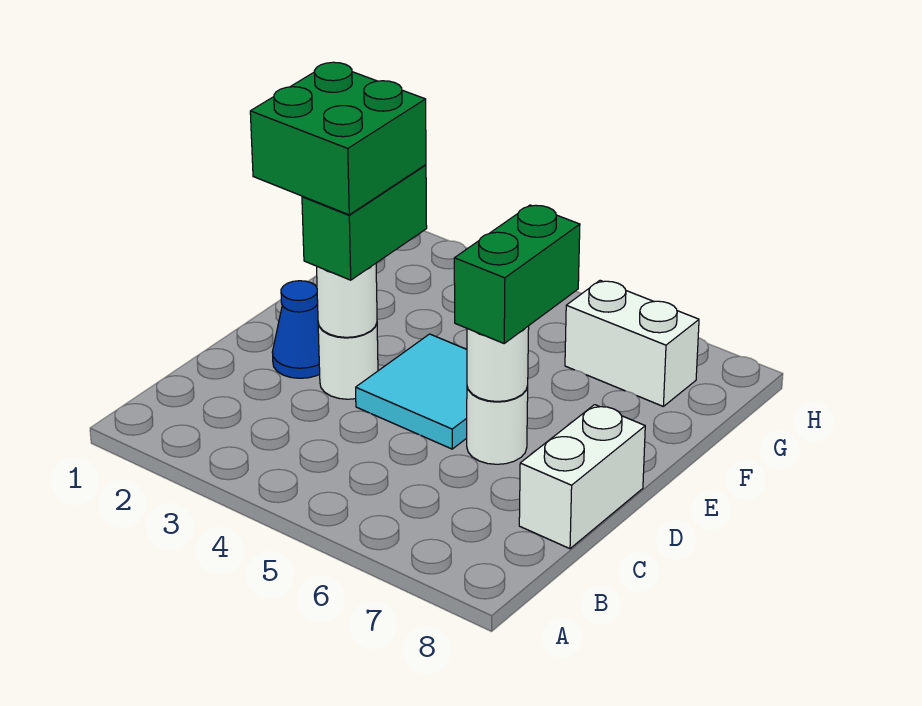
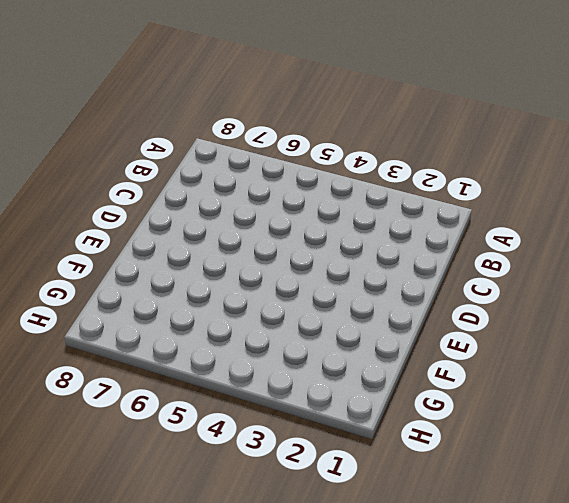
none -> white brick C8:D8 level 1
none -> blue cone D2 level 1

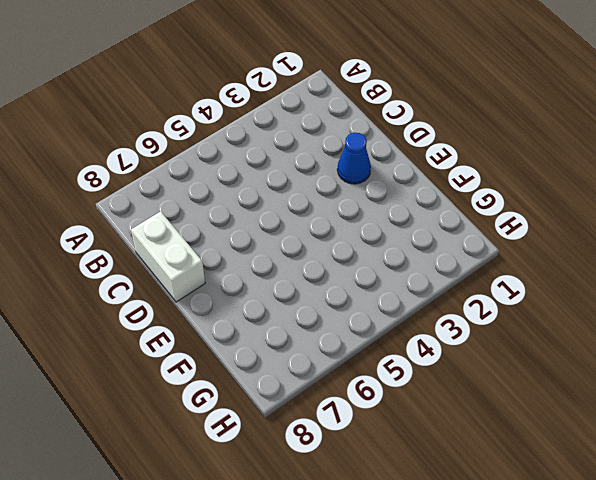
none -> white round brick D3 level 1
none -> cyan tile D4:E5 level 1

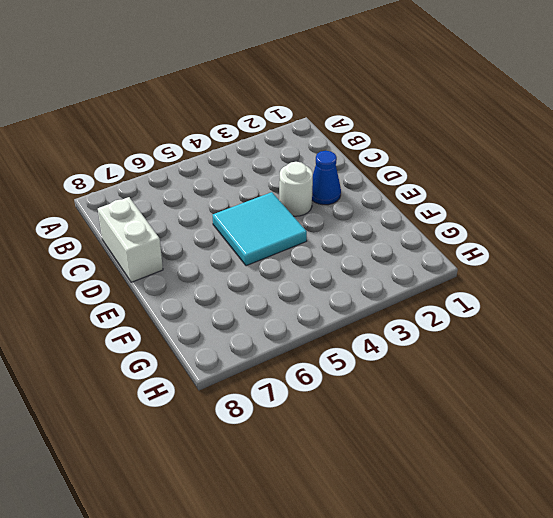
none -> white round brick D6 level 1
none -> white brick G6:G7 level 1

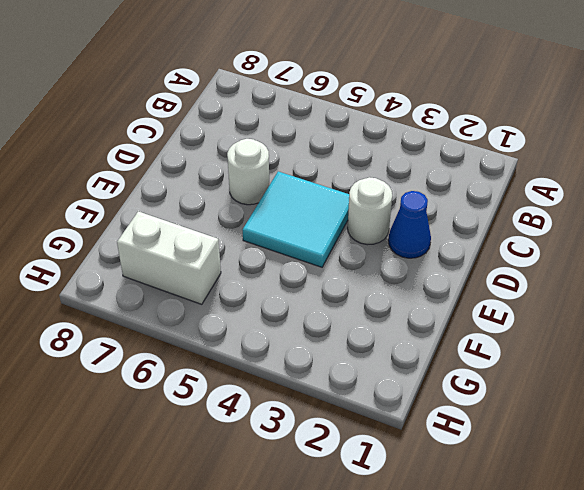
none -> white brick C8:D8 level 1
none -> white round brick D3 level 2

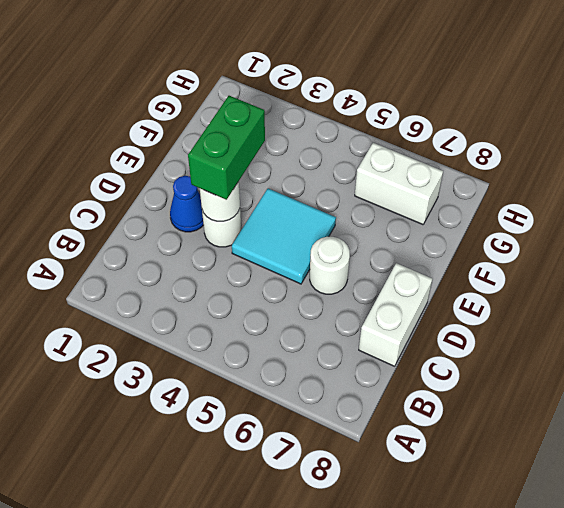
none -> white round brick D6 level 2
none -> green brick D6:E6 level 3

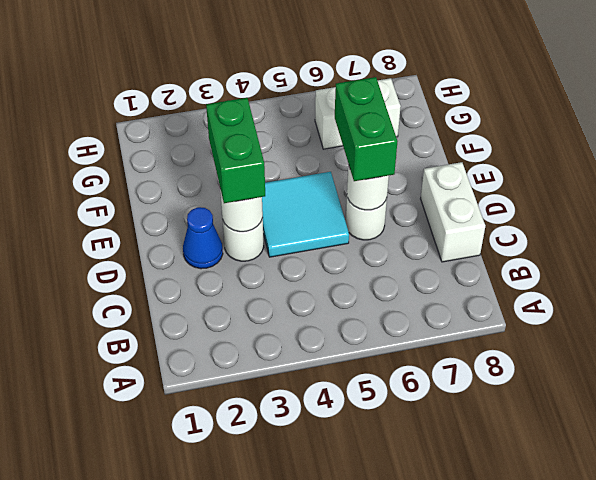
none -> green brick D2:E3 level 4

